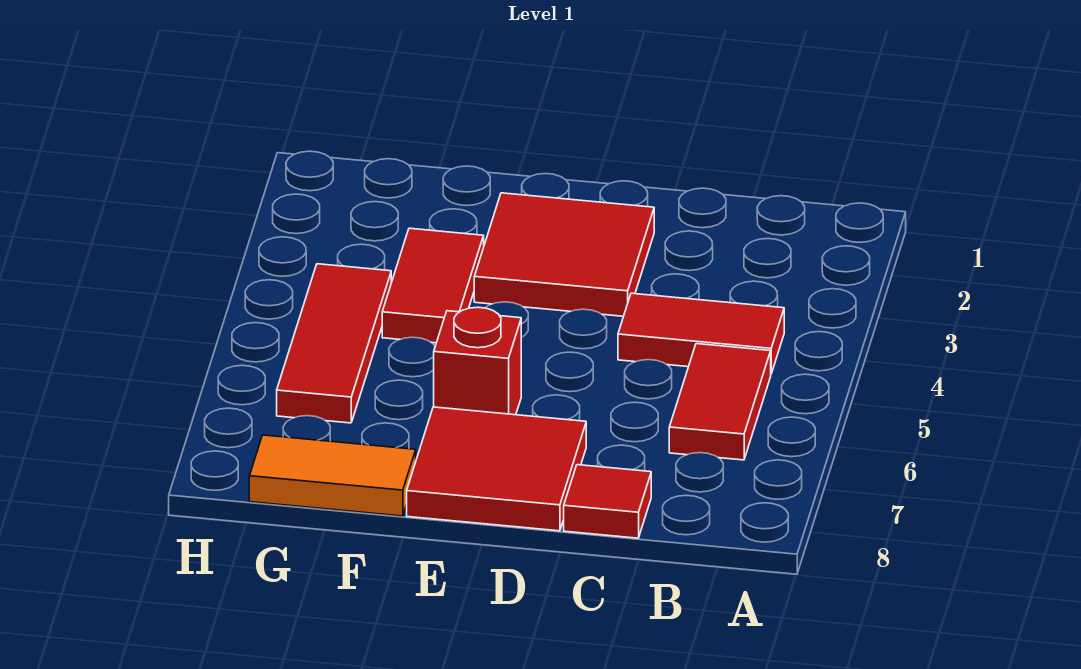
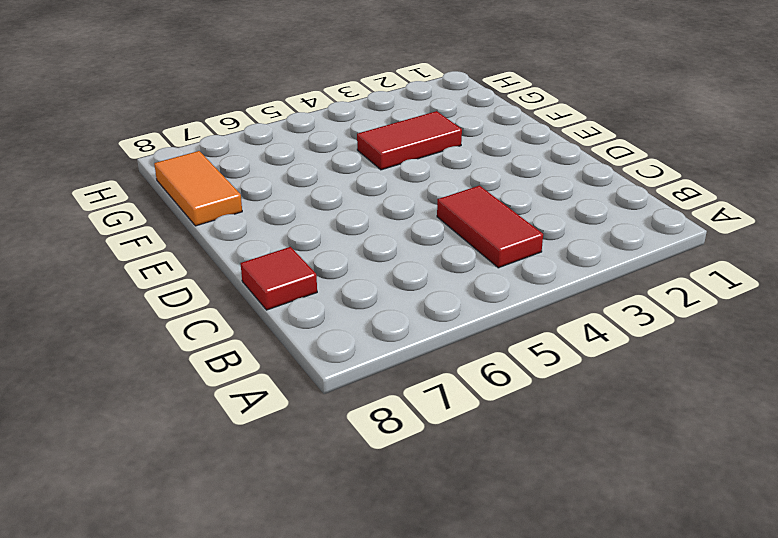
none -> red tile B5:B6 level 1
none -> red tile D2:E3 level 1

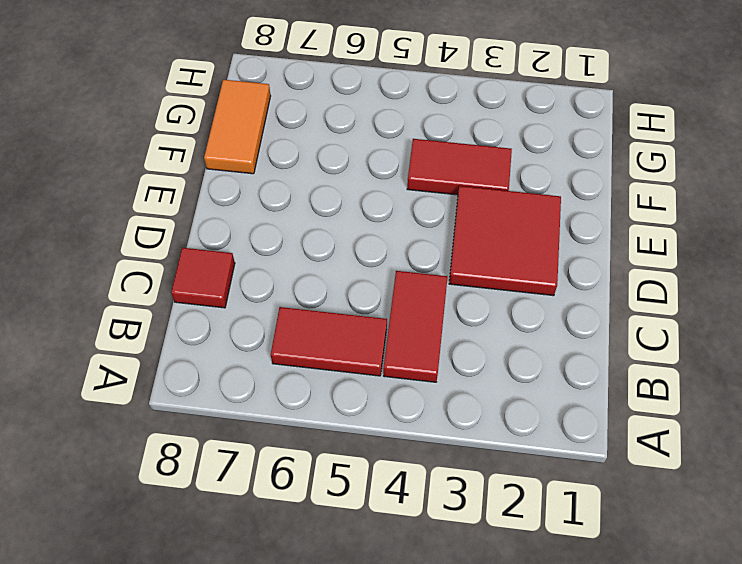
none -> red tile D7:E8 level 1
none -> red brick E6 level 1

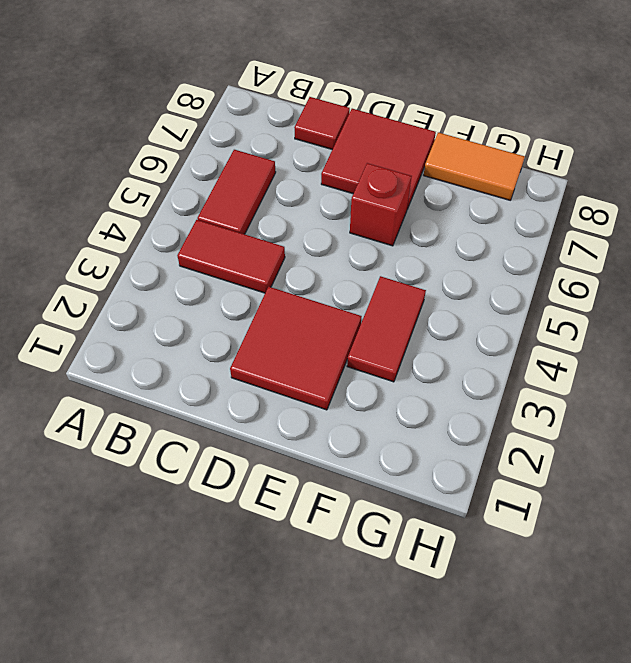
none -> red tile G4:G6 level 1

